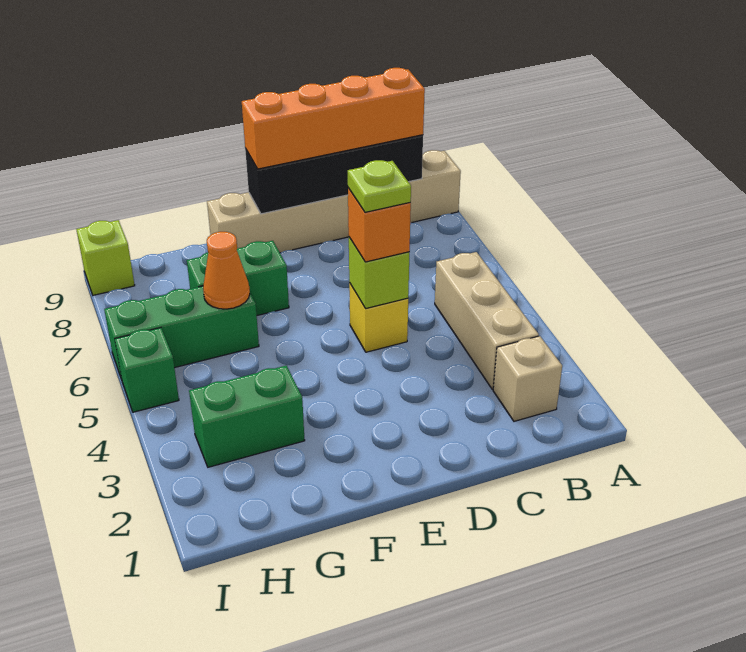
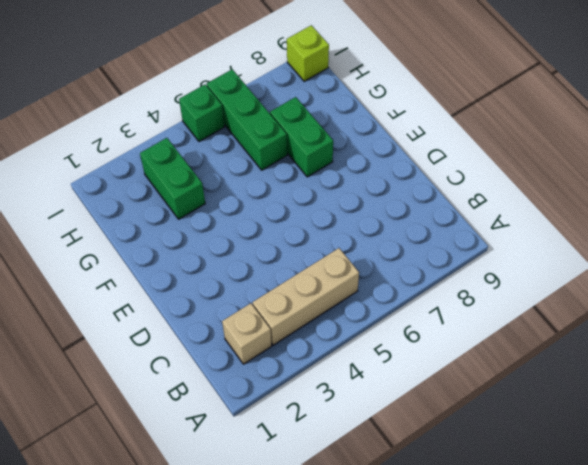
none -> tan brick A9:F9 level 1
none -> yellow brick D5 level 1
none -> black brick B9:E9 level 2

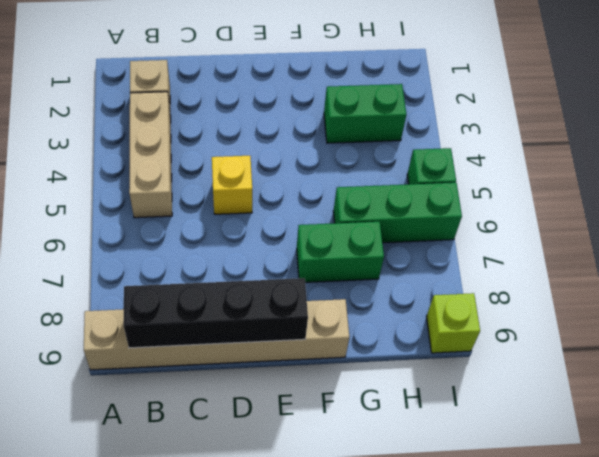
none -> lime brick D5 level 2
none -> orange cone G6 level 2
none -> orange brick B9:E9 level 3

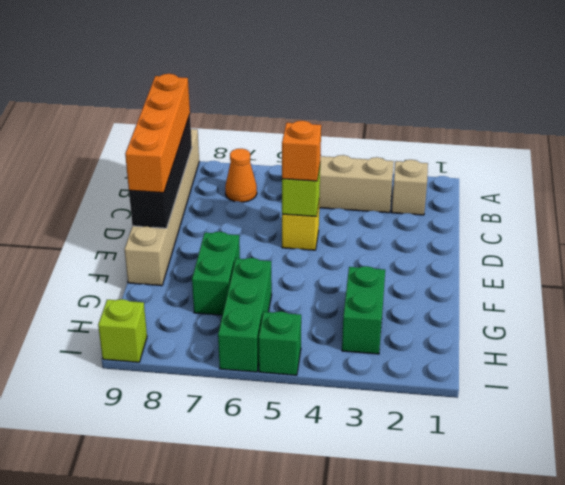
orange cone B7 level 1 -> orange cone G6 level 2
none -> lime plate D5 level 4

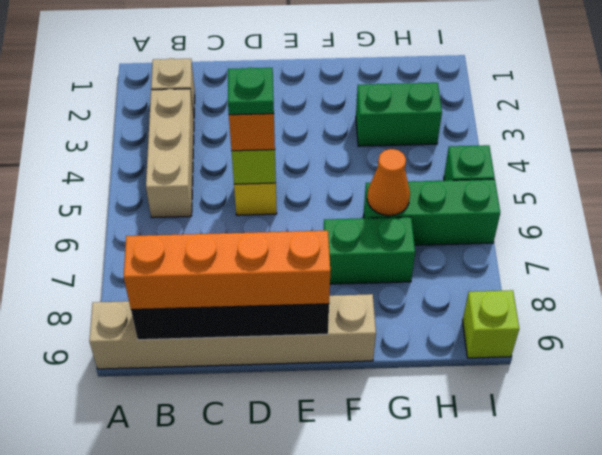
green plate D5 level 4 -> lime plate D5 level 4

